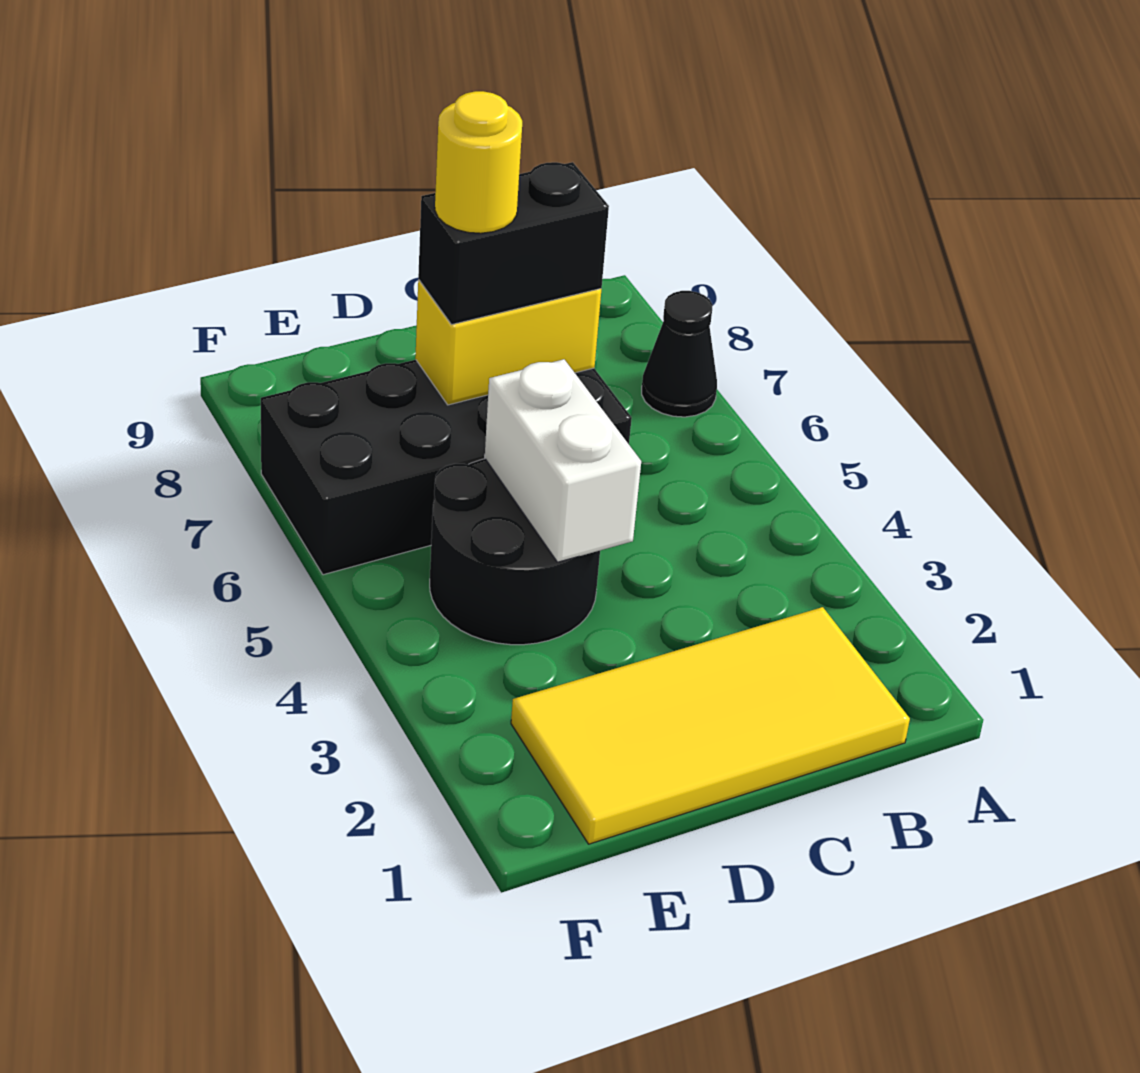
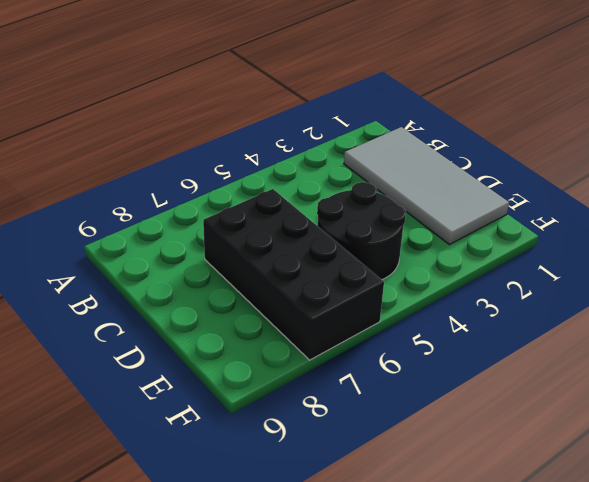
grey tile B1:E2 level 1 -> yellow tile B1:E2 level 1
none -> black cone A7 level 1
none -> yellow brick C7:D7 level 2

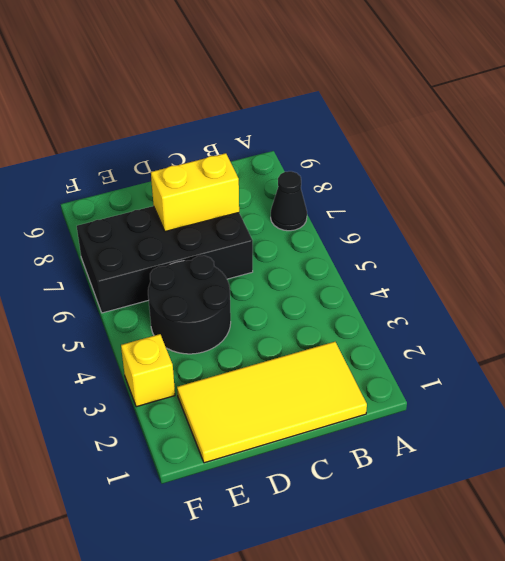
yellow brick F3 level 1 -> none
none -> white brick D4:D5 level 2
none -> black brick C7:D7 level 3

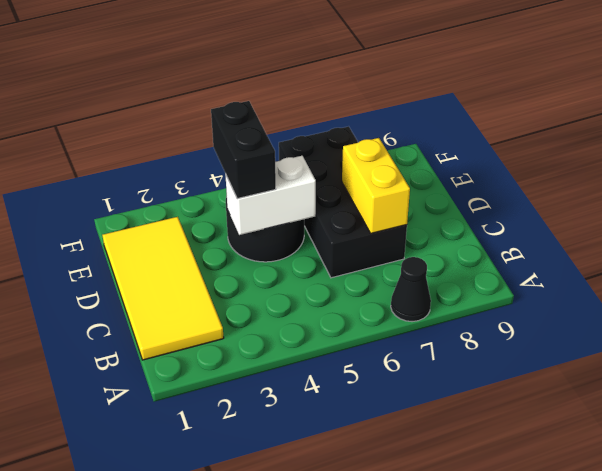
black brick D4:E4 level 3 -> black brick C7:D7 level 3
none -> yellow round brick D7 level 4

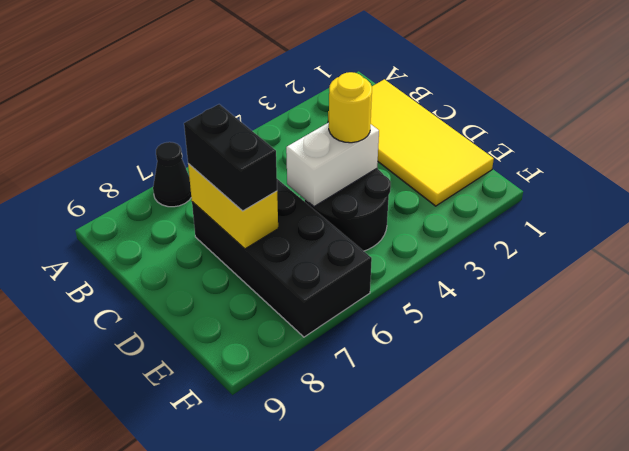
yellow round brick D4 level 3 -> yellow round brick D7 level 4

